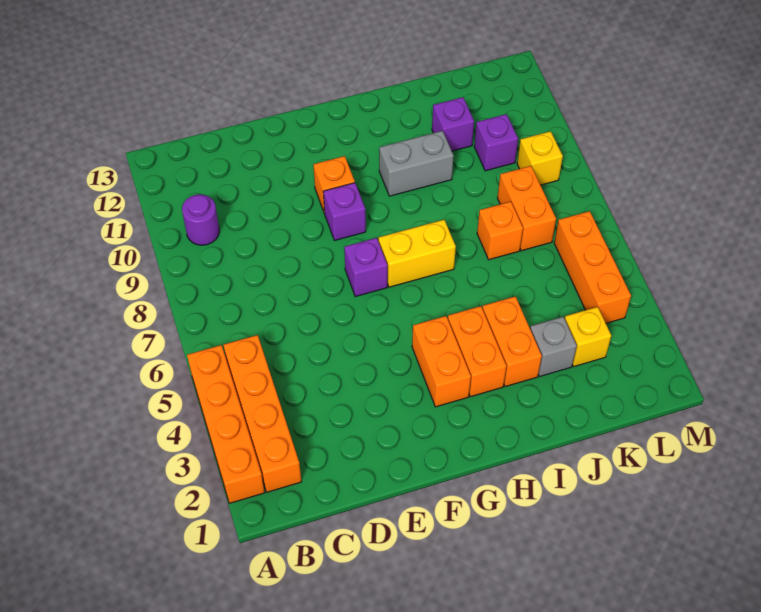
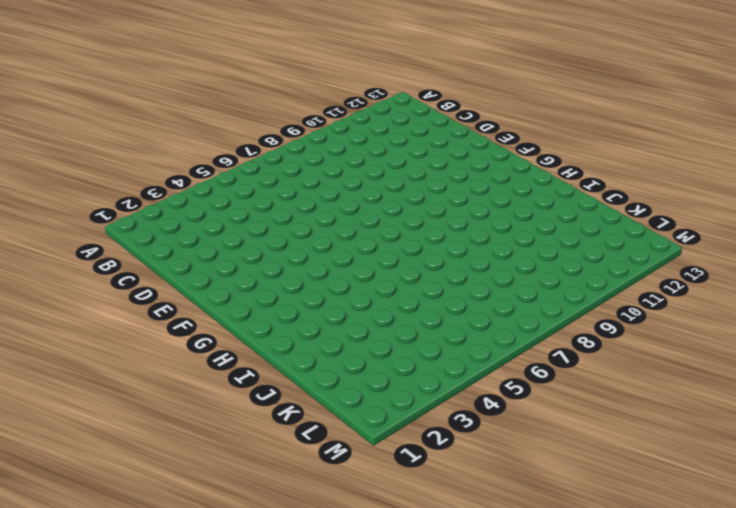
none -> orange brick A2:A5 level 1
none -> orange brick B2:B5 level 1
none -> purple round brick B10 level 1

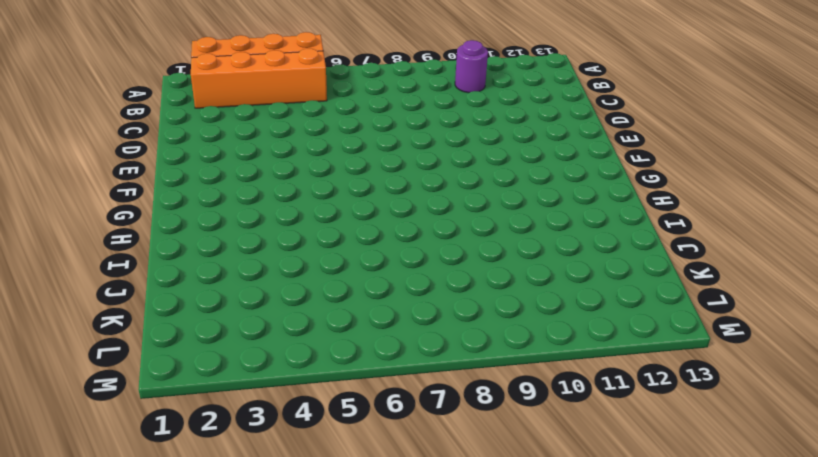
none -> purple brick F7 level 1
none -> purple brick F9 level 1
none -> orange brick F10 level 1

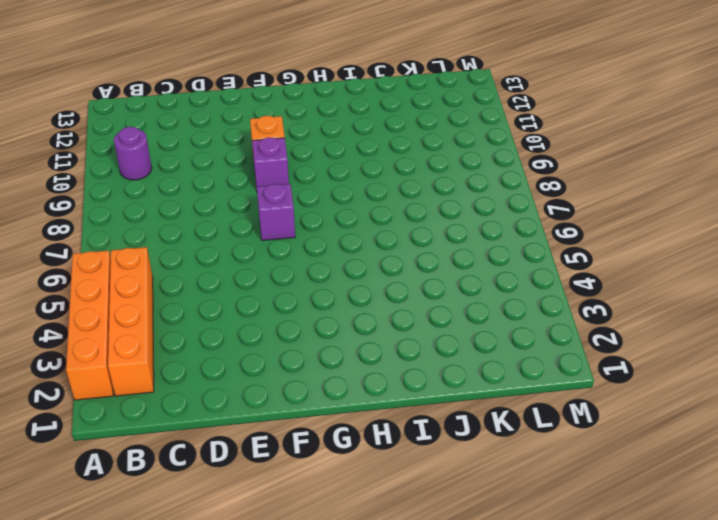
none -> orange brick G3:G4 level 1
none -> yellow brick G7:H7 level 1
none -> orange brick H3:H4 level 1

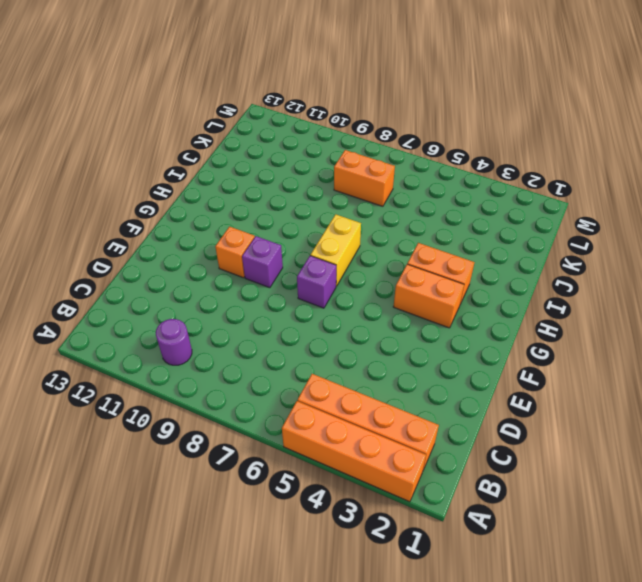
none -> grey brick H10:I10 level 1
none -> orange brick I3:I4 level 1
none -> grey brick J3 level 1

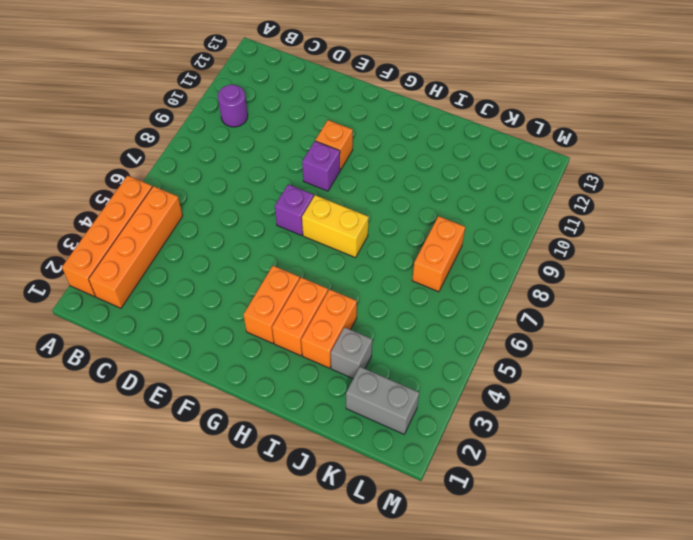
grey brick K2:L2 level 1 -> grey brick H10:I10 level 1
none -> orange brick J7 level 1
none -> purple brick J11 level 1
none -> yellow brick K3 level 1

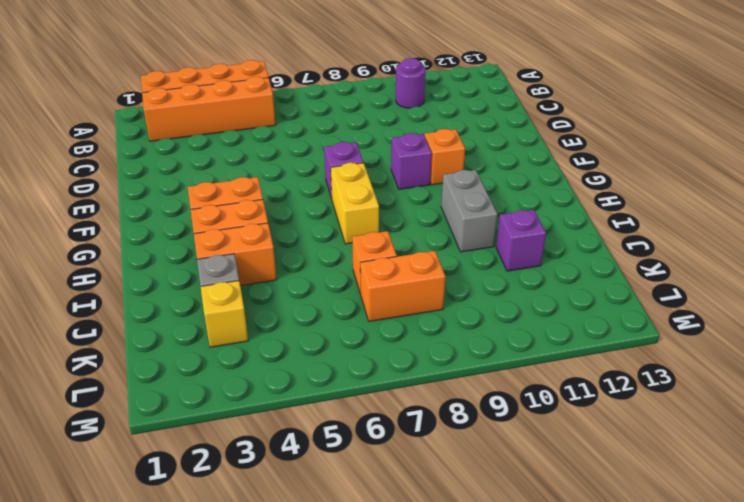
none -> purple brick K10 level 1
none -> orange brick L4:L6 level 1
none -> yellow brick L9 level 1

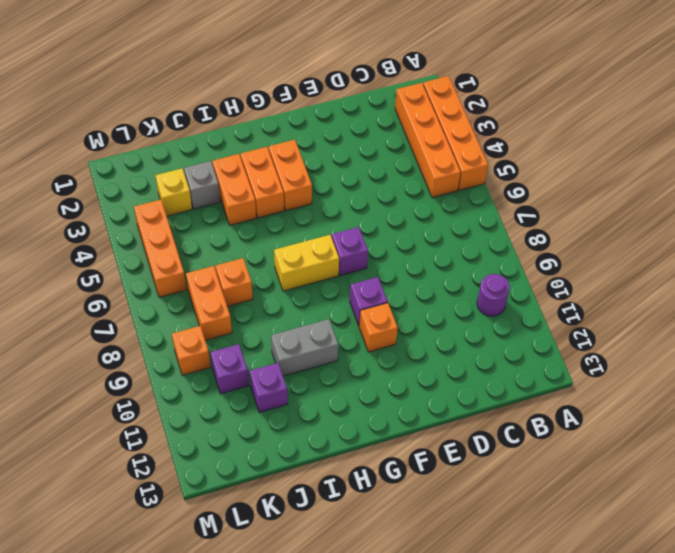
orange brick L9 level 1 -> yellow brick L9 level 1

